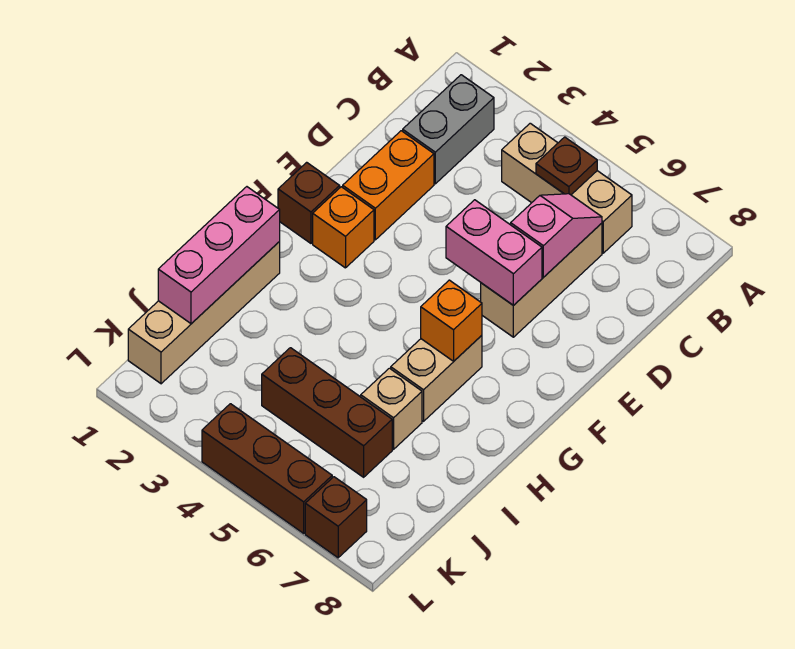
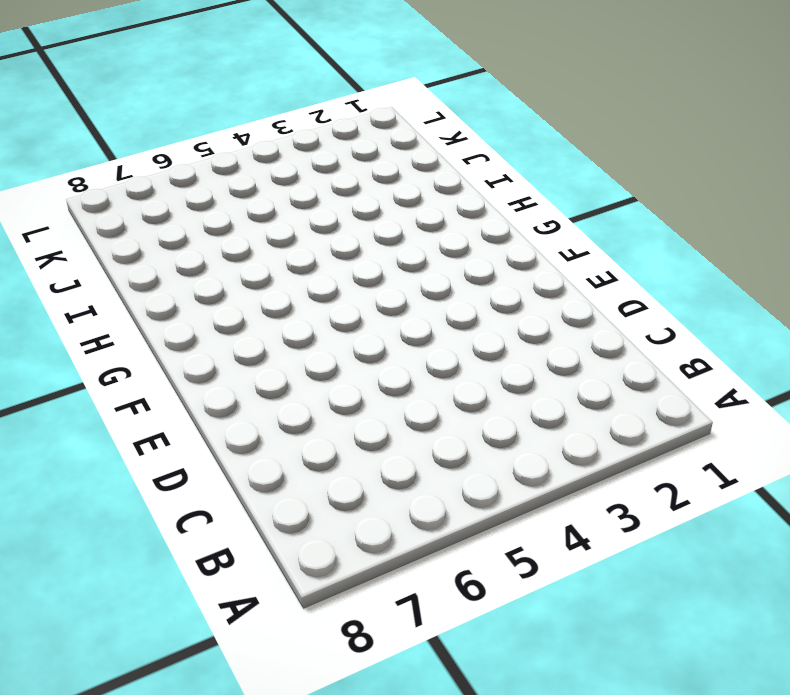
none -> grey brick B2:C2 level 1
none -> tan brick B4:B6 level 1
none -> tan brick C6:E6 level 1

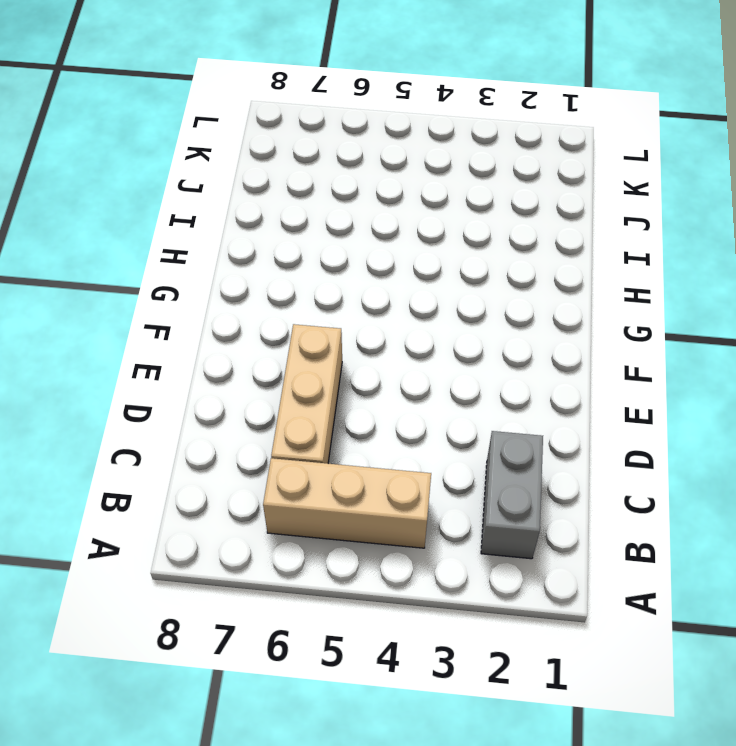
none -> orange brick D2:E2 level 1
none -> brown brick F1 level 1
none -> orange brick F2 level 1

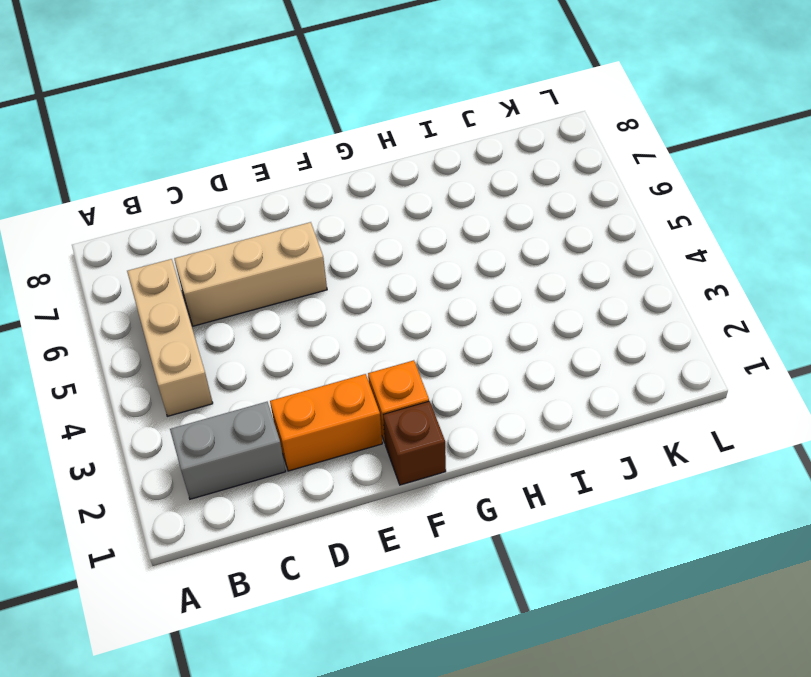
none -> tan brick G6:H6 level 1
none -> tan brick H1:K1 level 1
none -> tan brick I6 level 1

